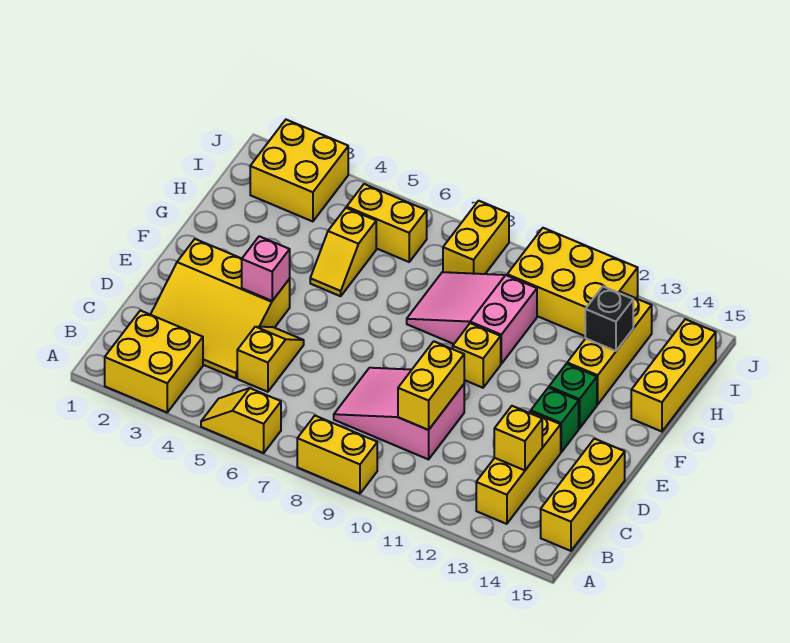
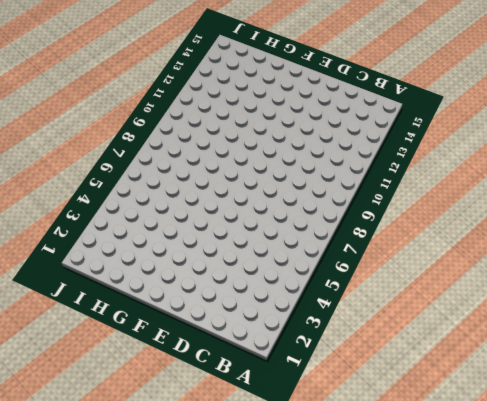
none -> yellow brick A2:B3 level 1
none -> yellow slope A5:A6 level 1 top 6
none -> yellow brick A8:A9 level 1

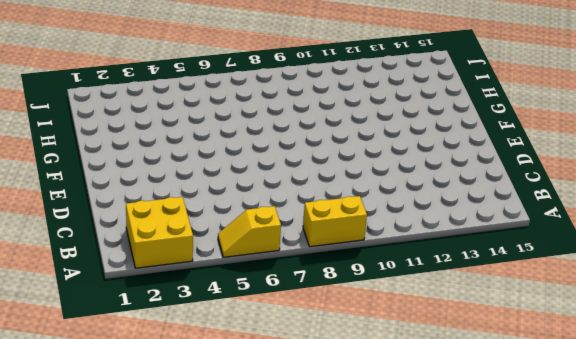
none -> yellow brick B13:D13 level 1
none -> yellow brick B15:D15 level 1
none -> yellow slope C2:E4 level 1 top E

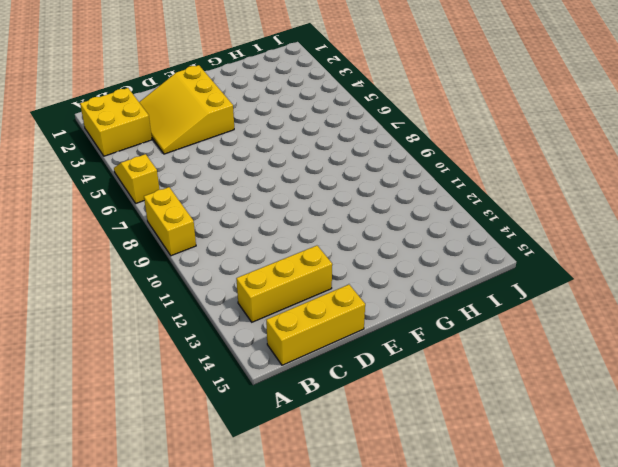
none -> yellow slope C5:D5 level 1 top C
none -> pink slope C8:D10 level 1 top 10
none -> green brick E13 level 1

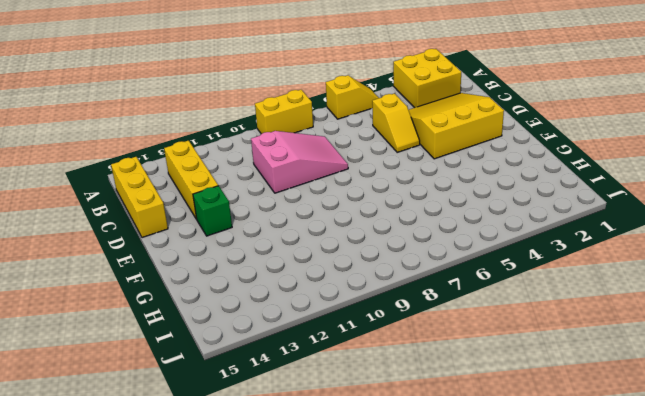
none -> yellow brick F10 level 1
none -> green brick F13 level 1
none -> yellow slope G5:H5 level 1 top H

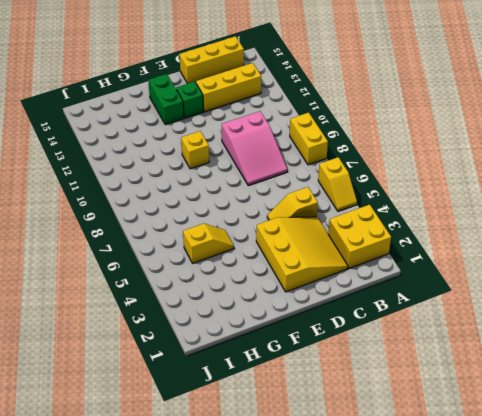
green brick F13:F14 level 1 -> green brick F13 level 1
none -> pink slope G8:H10 level 1 top 10
none -> yellow brick G13:I13 level 1
none -> yellow brick G15:I15 level 1

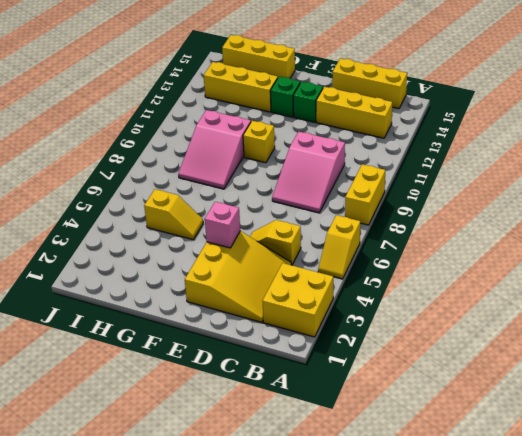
none -> yellow brick I2:J3 level 1
none -> yellow brick I5:I6 level 1
none -> yellow brick I8:J8 level 1

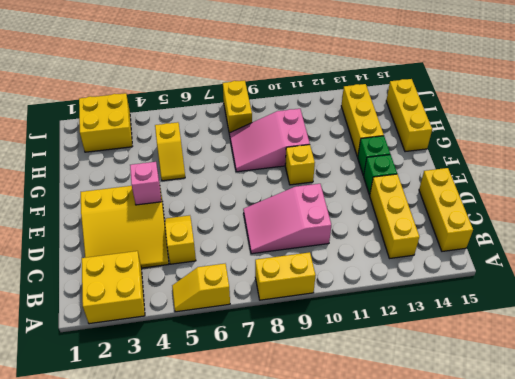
none -> yellow brick I5:I6 level 1
none -> yellow brick I10:J12 level 1
none -> yellow brick C10:D10 level 2

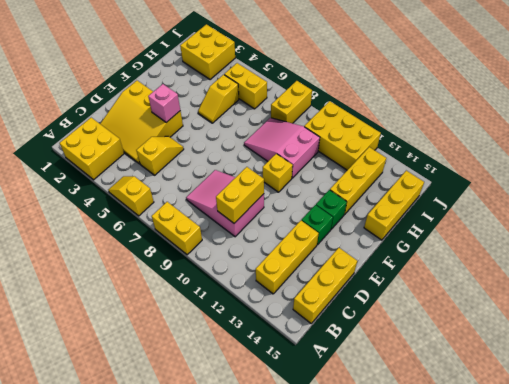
none -> yellow brick C13 level 2
none -> black brick H13 level 2

